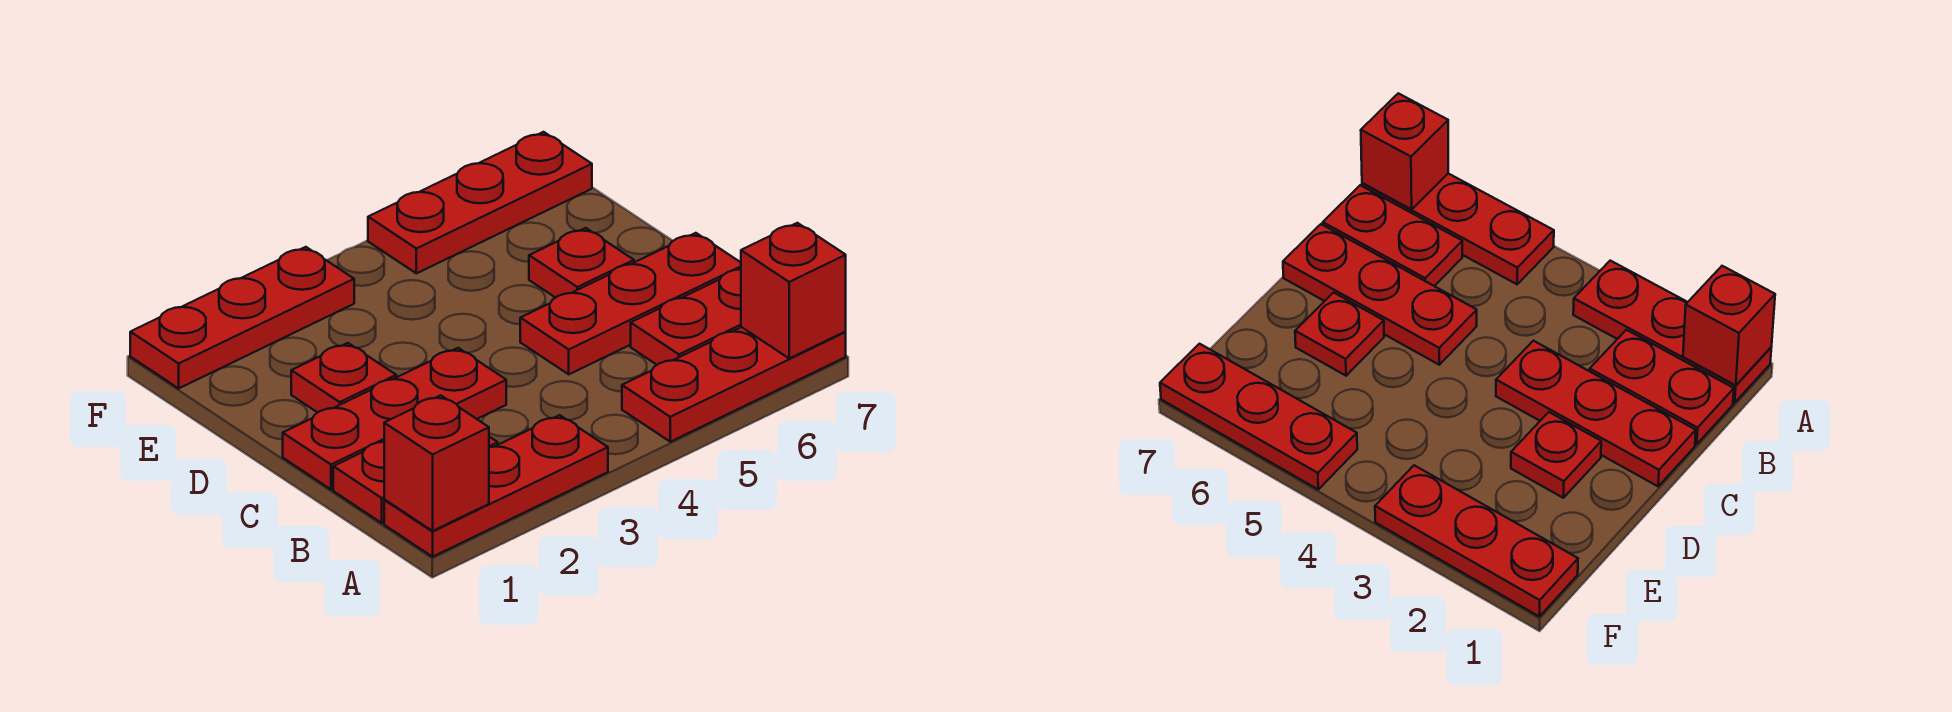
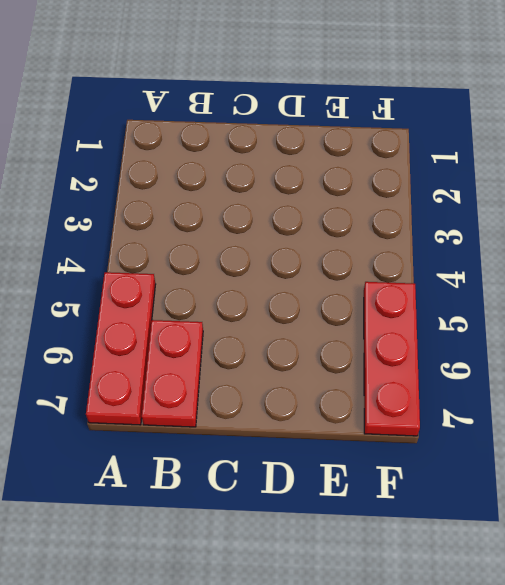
none -> red plate A1:A3 level 1
none -> red plate B1:B2 level 1
none -> red plate C1:C3 level 1

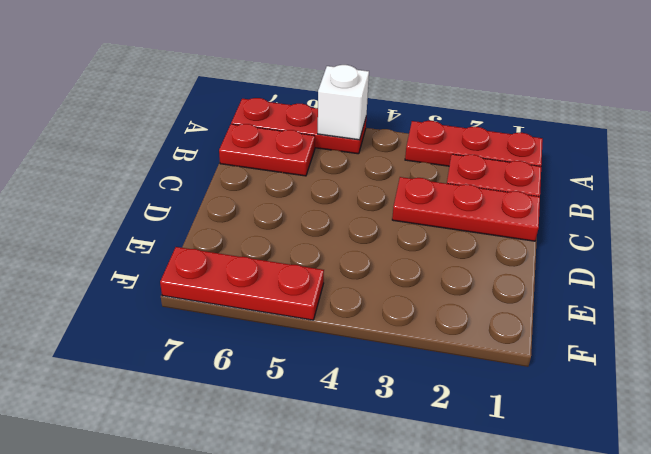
white brick A5 level 2 -> none
none -> red plate C5:C7 level 1
none -> red plate D2 level 1
none -> red plate D6 level 1

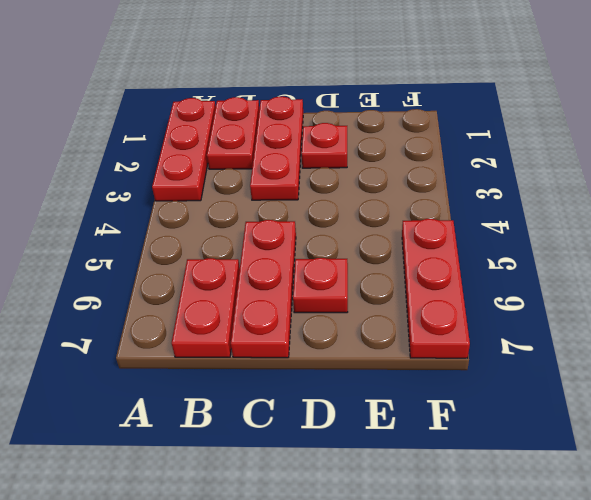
none -> red plate A5:A7 level 1
none -> red plate F1:F3 level 1
none -> red brick A1 level 2

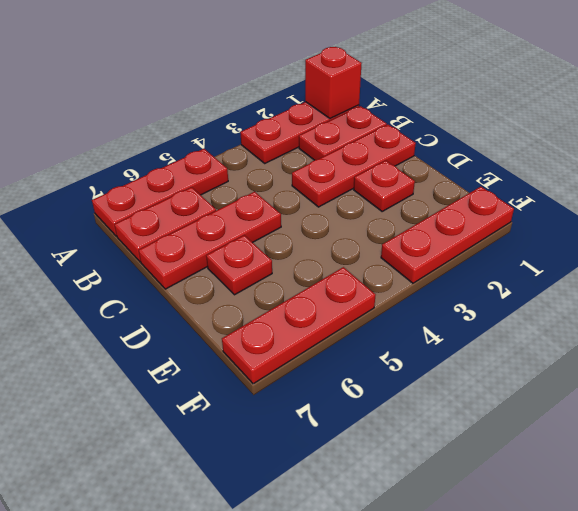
none -> red brick A7 level 2

